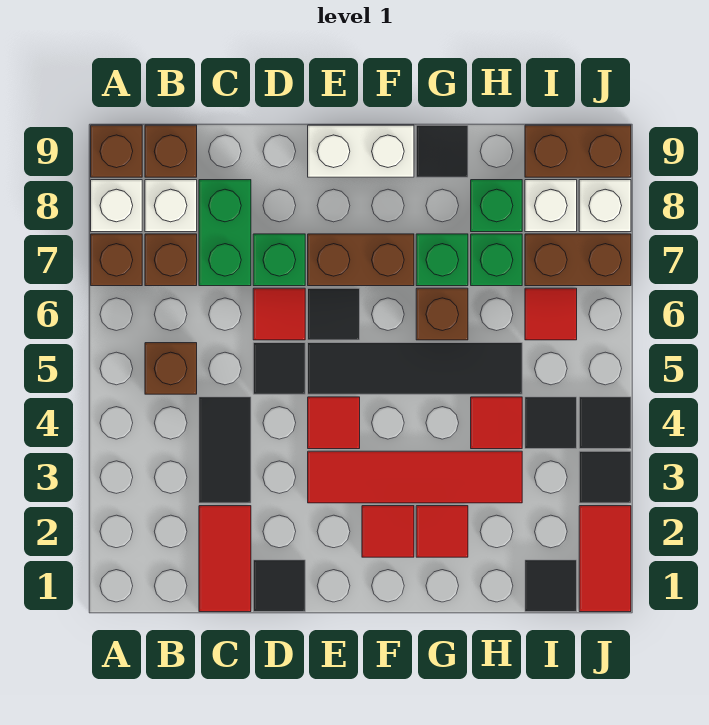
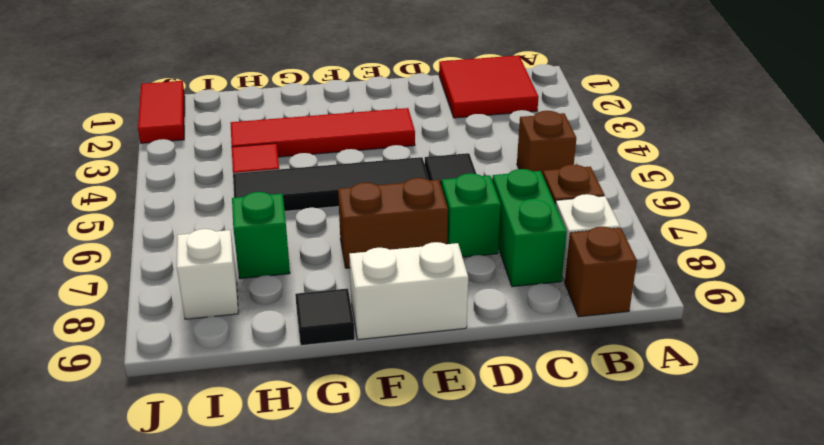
red tile B1:C2 level 1 -> red tile C1:C2 level 1
none -> brown brick A7 level 1
none -> white brick A8 level 1
none -> brown brick A9 level 1
none -> black tile C3:C4 level 1

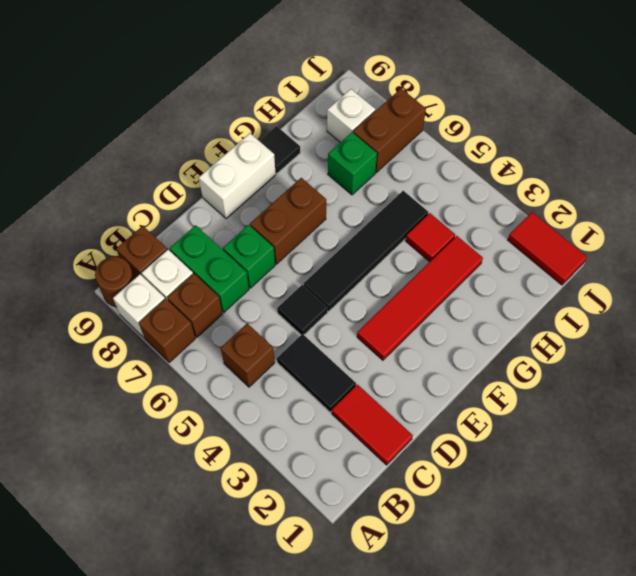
brown round brick A9 level 1 -> brown brick A9 level 1
none -> black tile D1 level 1
none -> red tile D6 level 1
none -> red tile E4 level 1
none -> black tile E6 level 1

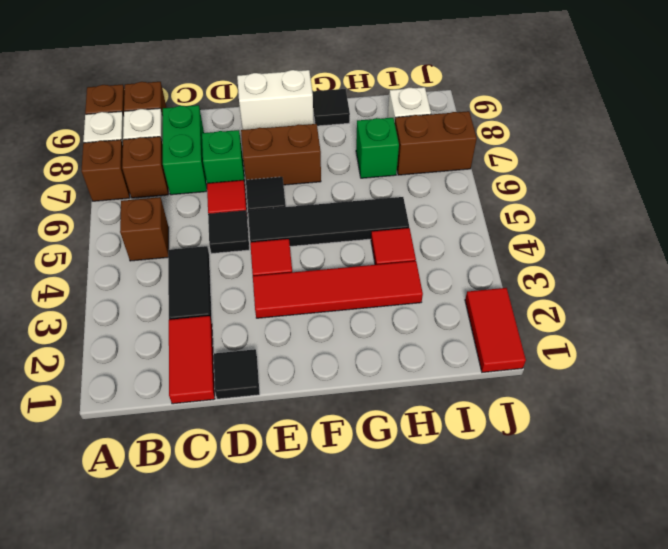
none -> red tile F2 level 1
none -> red tile G2 level 1
none -> brown brick G6 level 1
none -> green brick G7 level 1

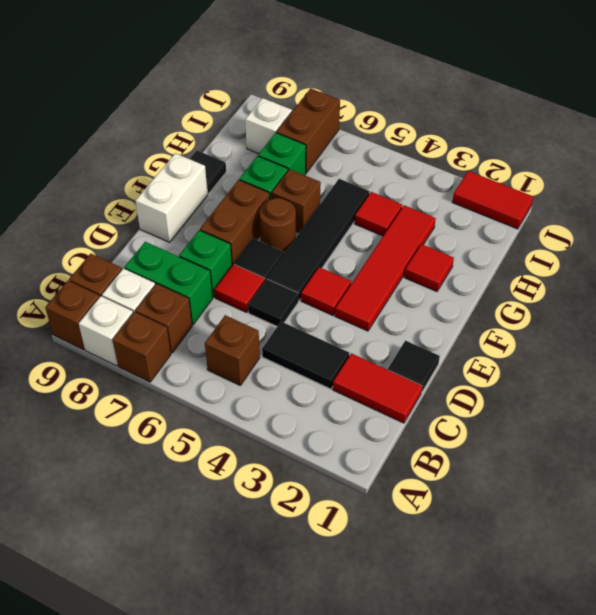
brown round brick F6 level 1 -> none
none -> red tile F2 level 1
none -> green brick H8 level 1
none -> black tile I1 level 1
none -> black tile I4 level 1

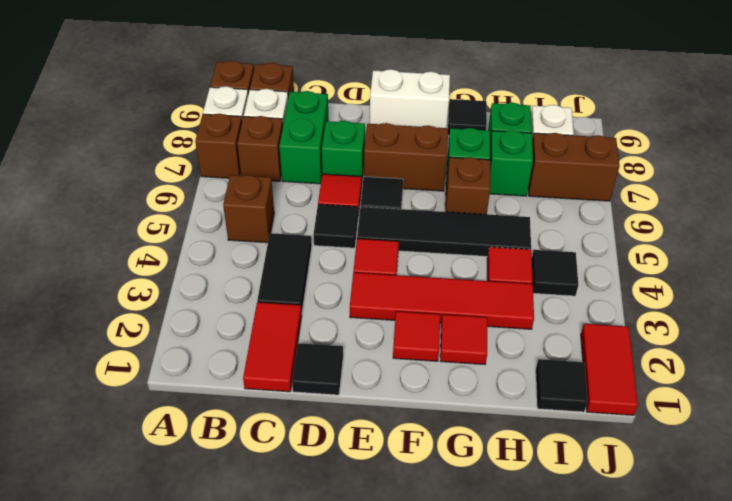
none -> red tile I6 level 1
none -> brown brick I9:J9 level 1
none -> black tile J3 level 1
none -> black tile J4 level 1

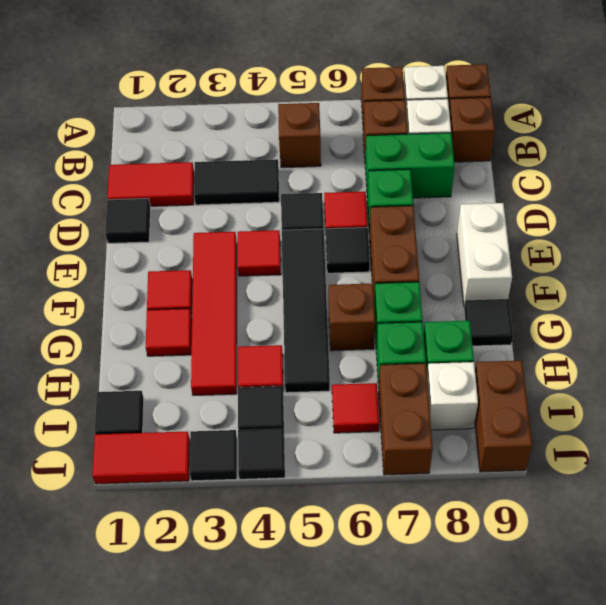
none -> white brick J8 level 1

